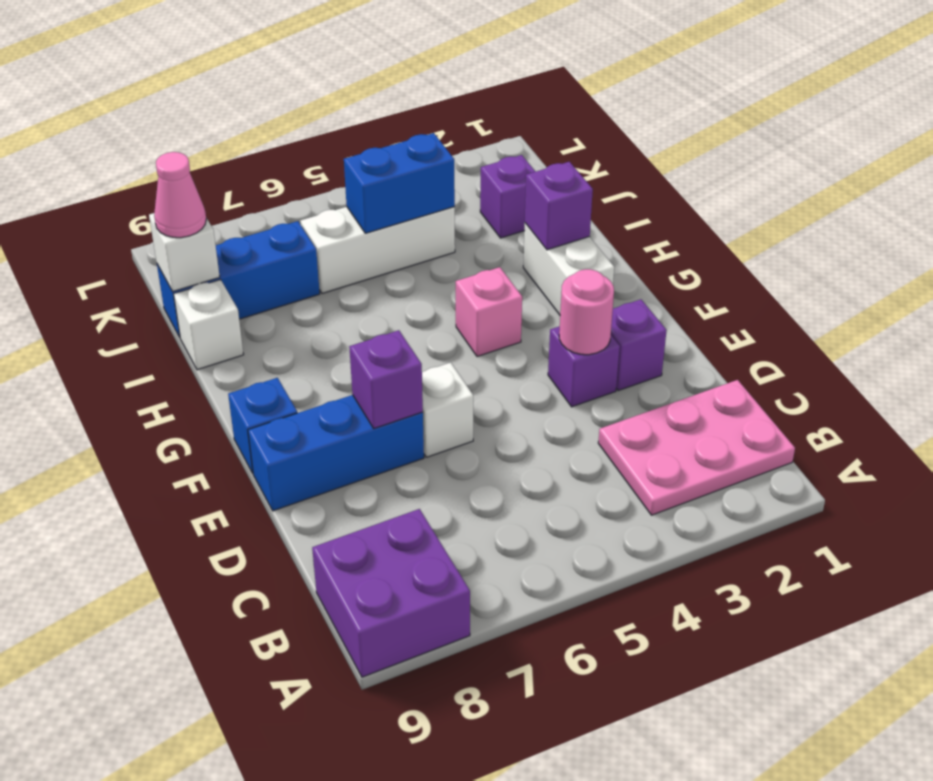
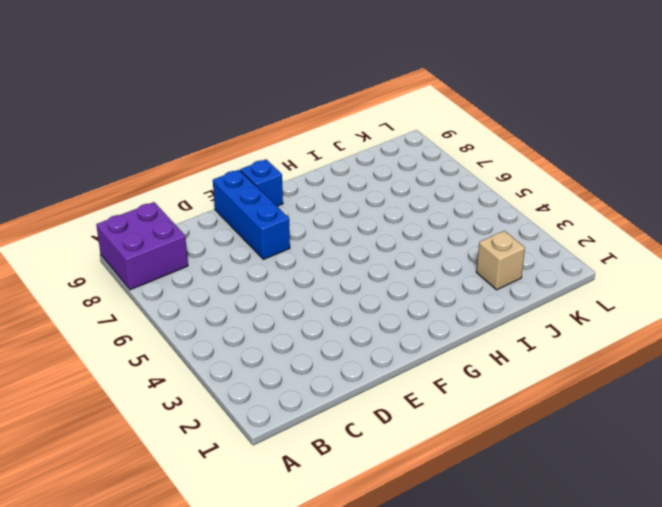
tan brick J2 level 1 -> purple brick J2 level 1
none -> pink plate B1:C3 level 1
none -> purple brick E2 level 1
none -> purple brick E3 level 1

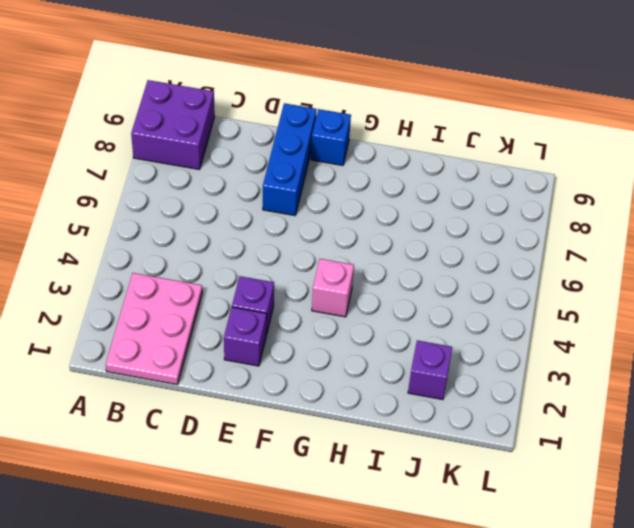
none -> white brick E6 level 1
none -> white brick G2:H2 level 1
none -> white brick I9 level 1

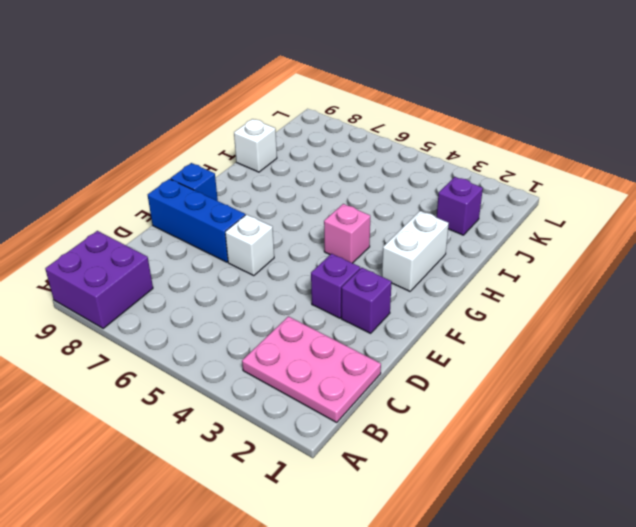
none -> white brick J4:J6 level 1
none -> blue brick J7:J9 level 1
none -> pink round brick E3 level 2

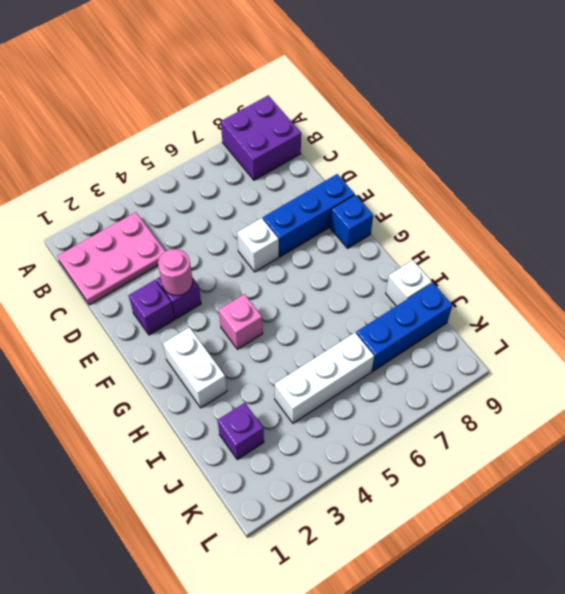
none -> purple brick E7 level 2
none -> purple brick H2 level 2
none -> blue brick J4:J5 level 2

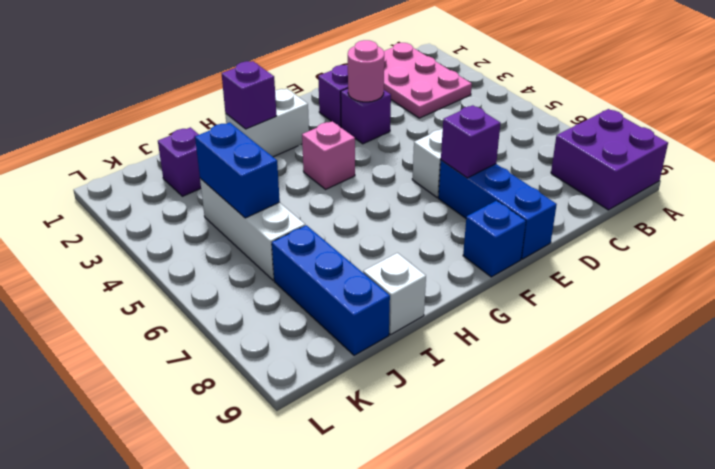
none -> white brick J9 level 2
none -> pink cone J9 level 3

